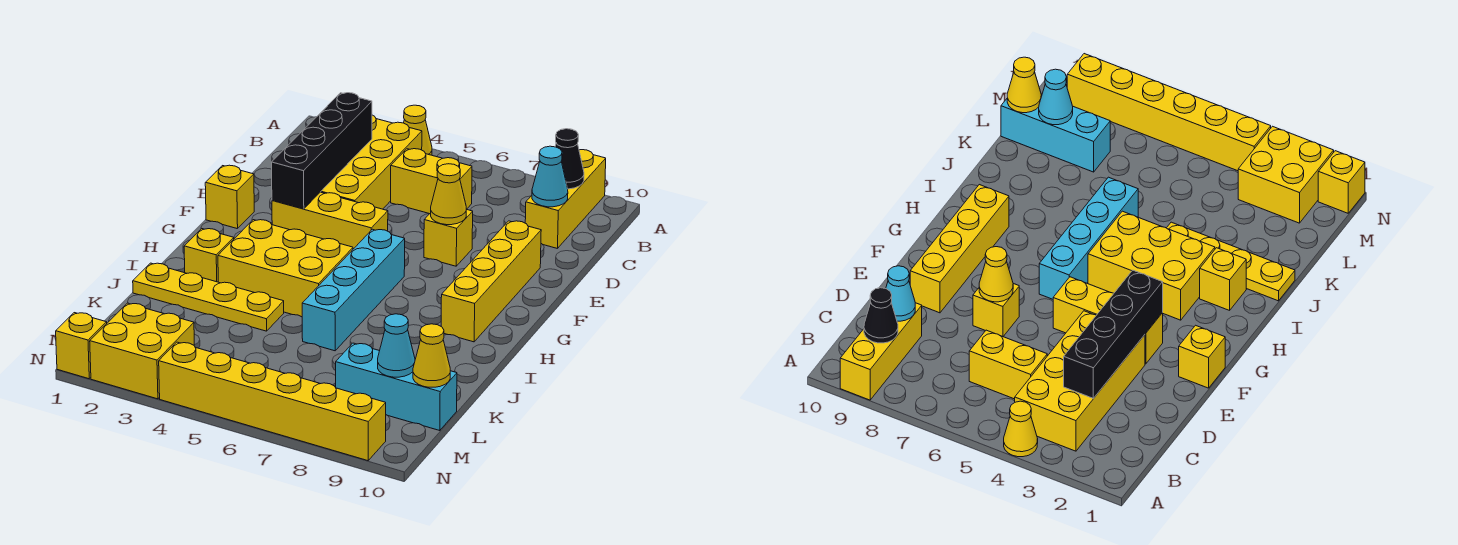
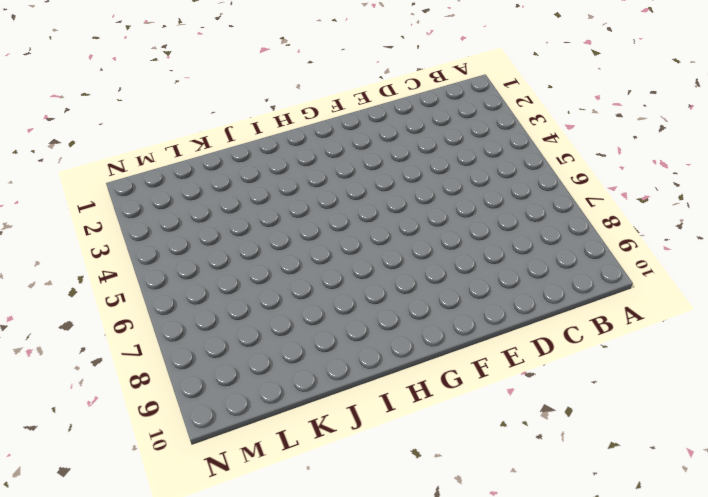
none -> yellow cone A4 level 1
none -> yellow brick A9:C9 level 1
none -> yellow brick B3:E4 level 1

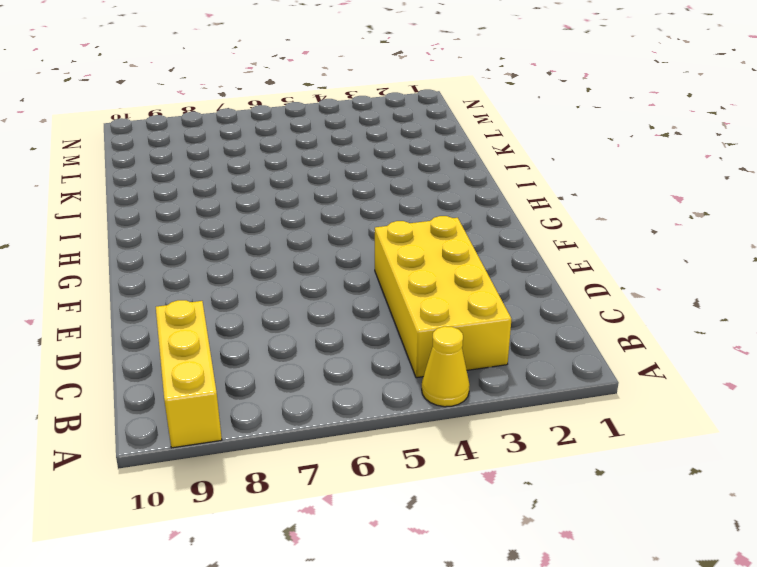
none -> yellow brick C5:C6 level 1
none -> yellow brick E7 level 1
none -> yellow brick E9:H9 level 1

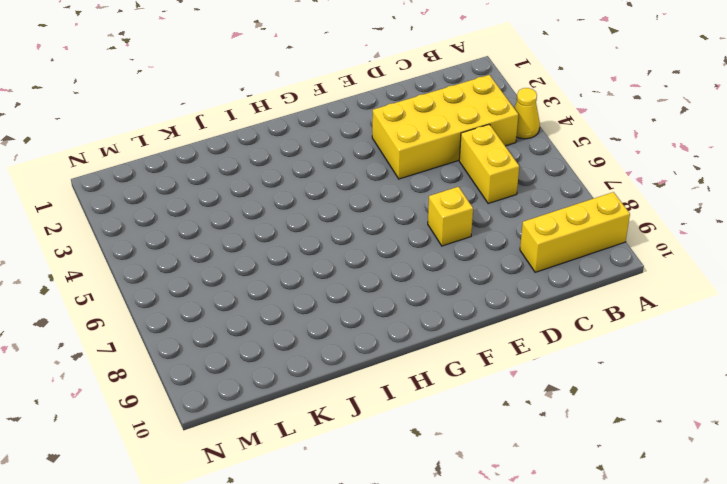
none -> yellow brick E9:H9 level 1
none -> yellow brick F1 level 1
none -> yellow brick F3:F5 level 1

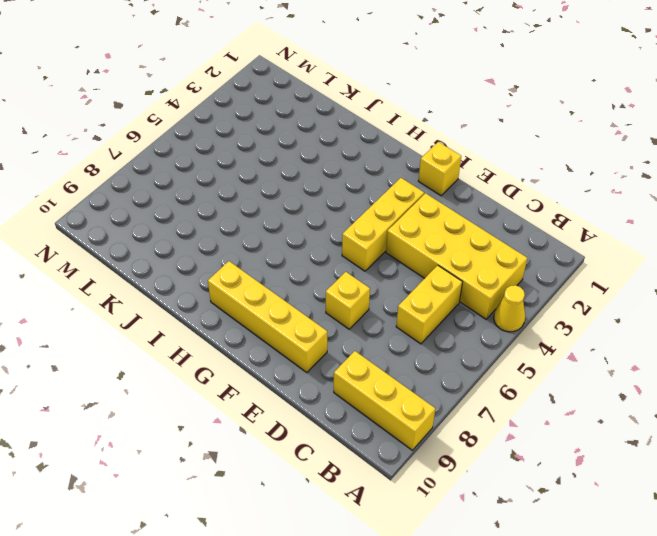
none -> cyan brick G6:J6 level 1
none -> yellow brick H3:I5 level 1
none -> yellow brick I2 level 1

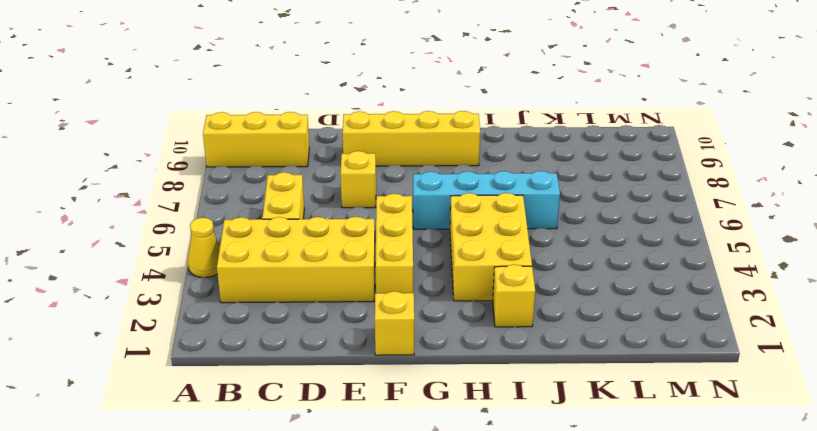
none -> yellow plate J1:J4 level 1
none -> cyan brick L8:L10 level 1
none -> yellow brick M2:N3 level 1

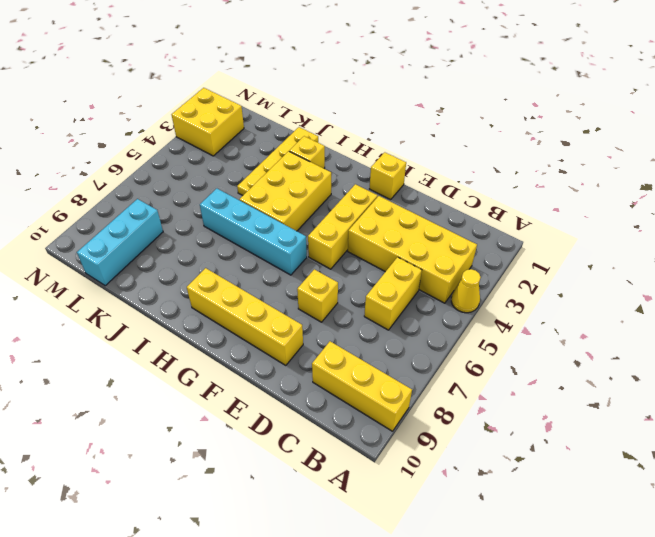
none -> yellow brick N1 level 1
none -> yellow brick N4:N9 level 1
none -> black cone B9 level 2

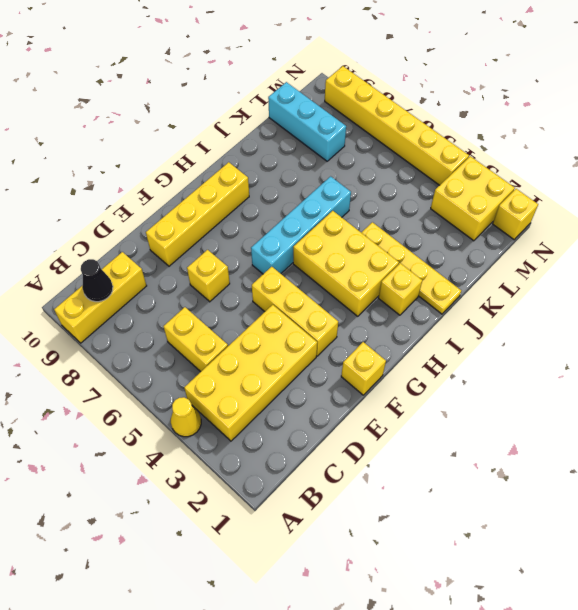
none -> black brick C3:F3 level 2
none -> cyan cone C9 level 2
none -> yellow cone E7 level 2

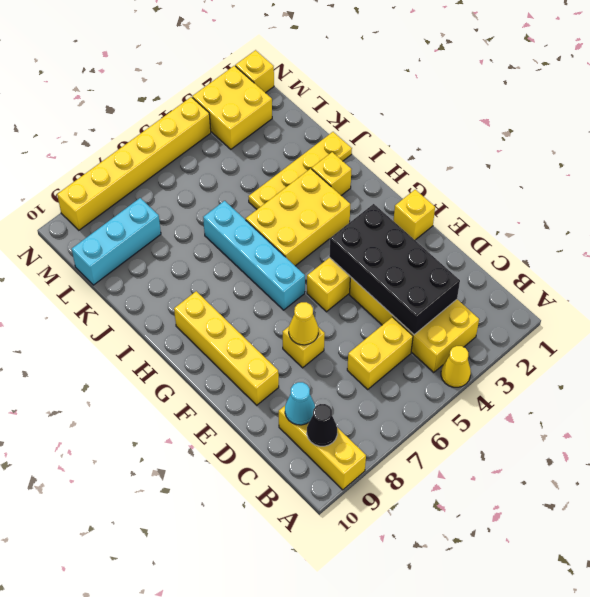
black brick C3:F4 level 2 -> black brick C3:F3 level 2
none -> cyan cone L9 level 2
none -> yellow cone L10 level 2

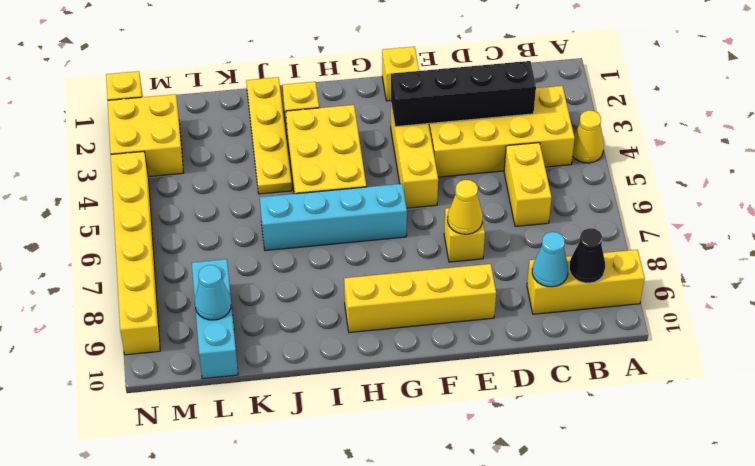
none -> yellow cone L10 level 2

